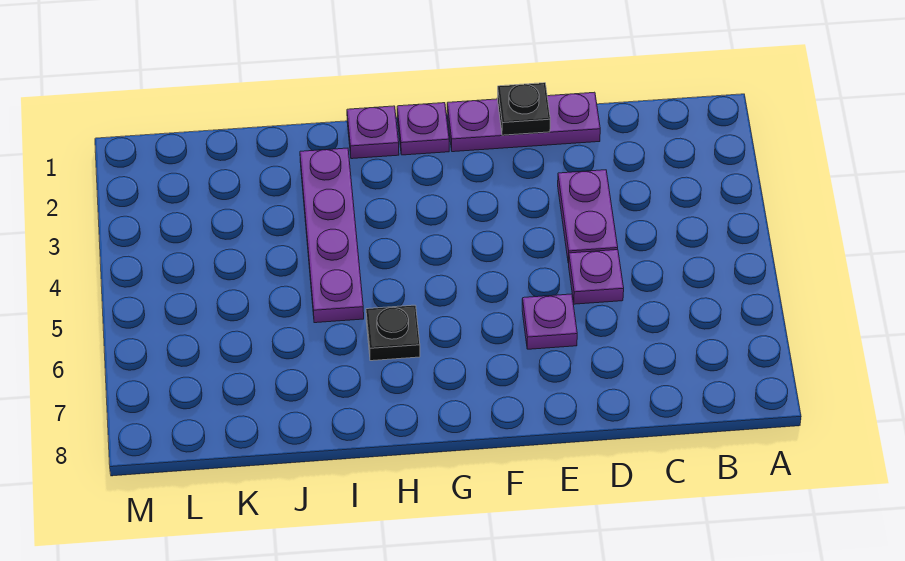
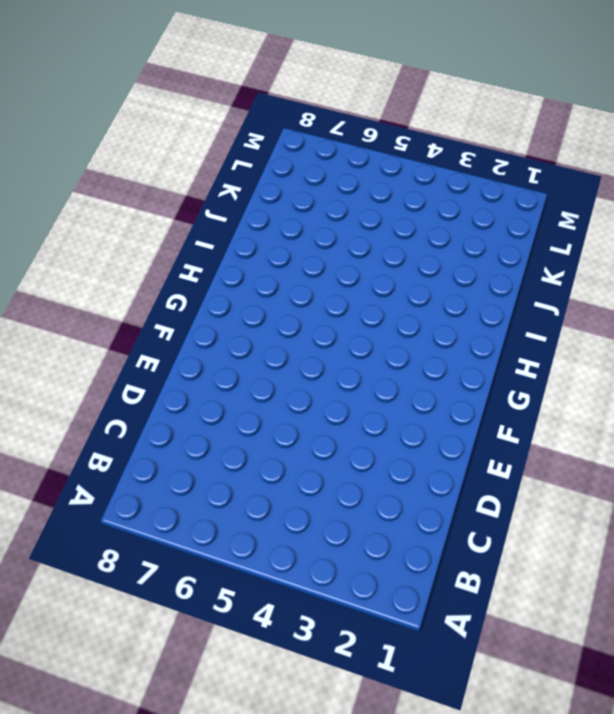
none -> purple plate D1:F1 level 1
none -> purple plate D3:D4 level 1

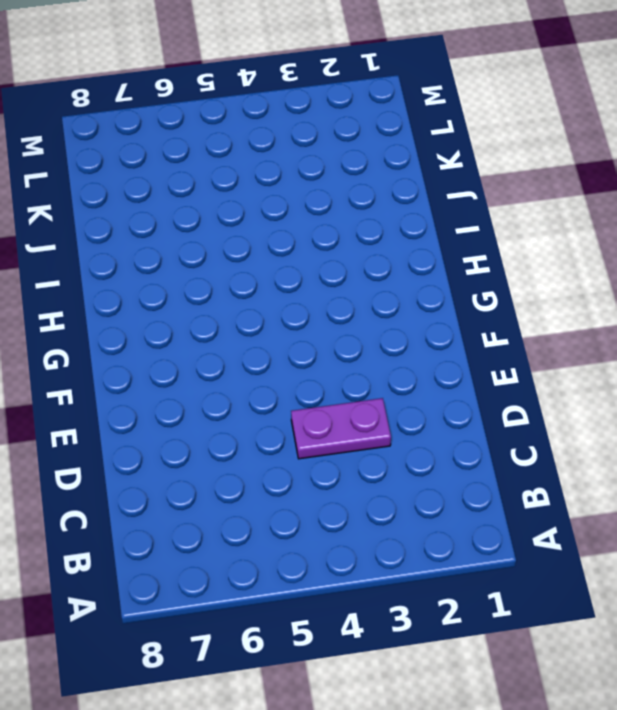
none -> purple plate D1:F1 level 1
none -> purple plate D5 level 1

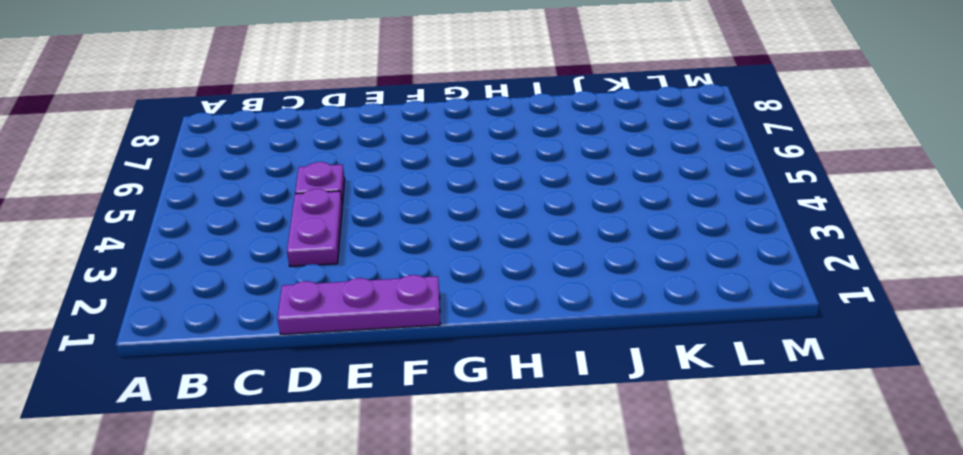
none -> purple plate E6 level 1
none -> purple plate G1 level 1

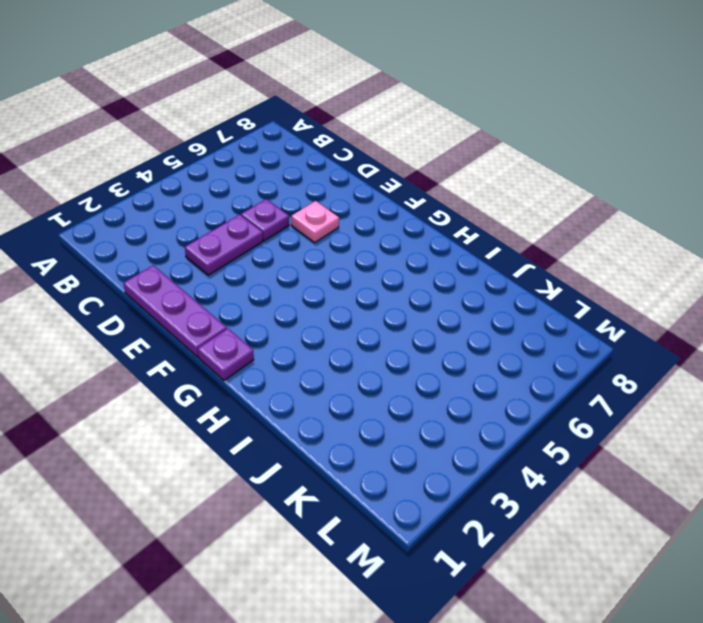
pink plate E6 level 1 -> purple plate E6 level 1
none -> purple plate H1 level 1
none -> black plate H6 level 1

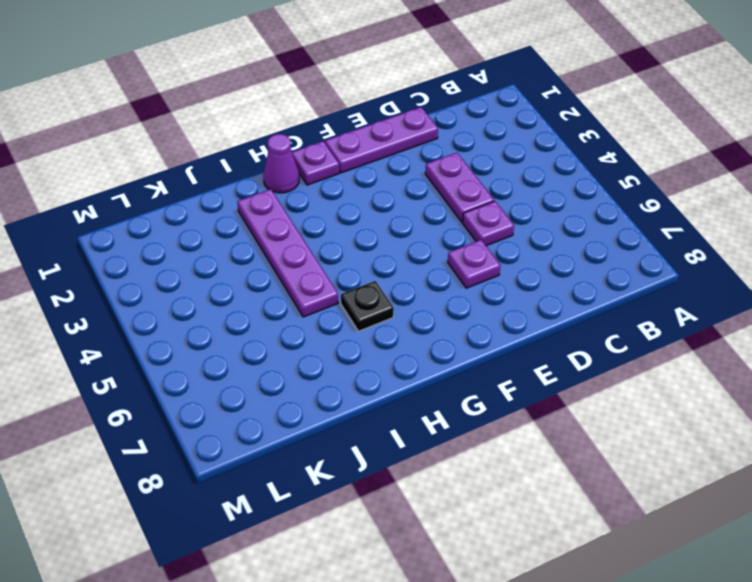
purple cone H1 level 1 -> purple plate H1 level 1
none -> black plate E1 level 2

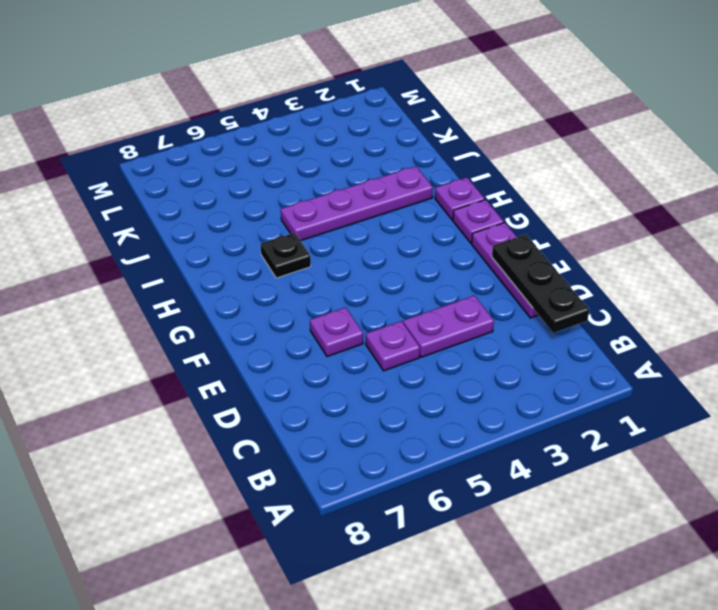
black plate C1:E1 level 2 -> black plate E1 level 2

